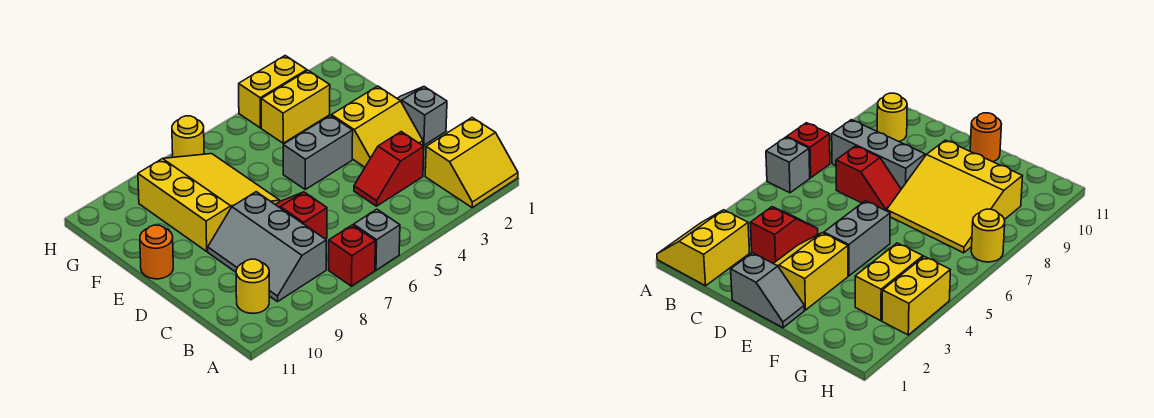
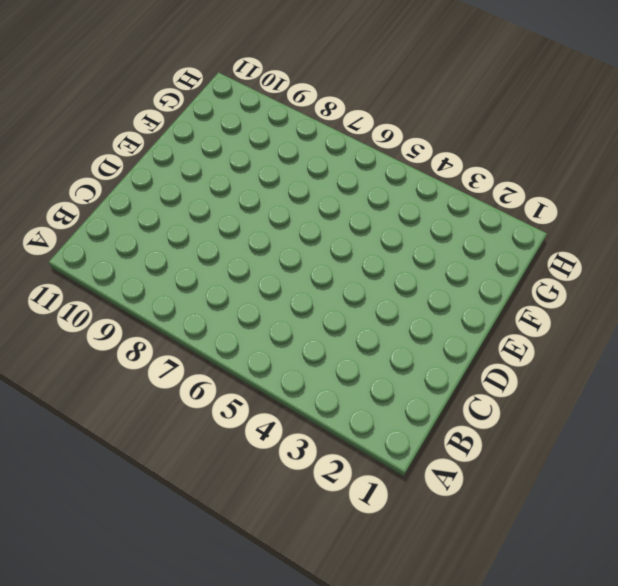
none -> yellow slope A1:B2 level 1 top B
none -> grey brick A6 level 1
none -> red brick A7 level 1

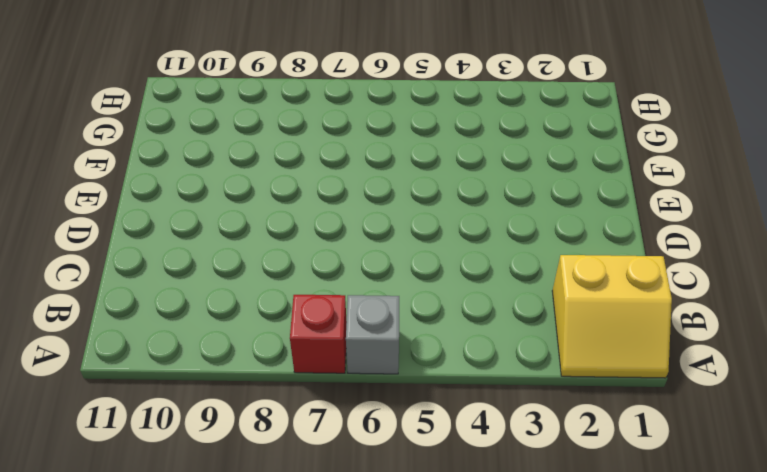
none -> grey slope B8:D9 level 1 top 8
none -> yellow round brick B10 level 1
none -> red slope C3:C4 level 1 top 3

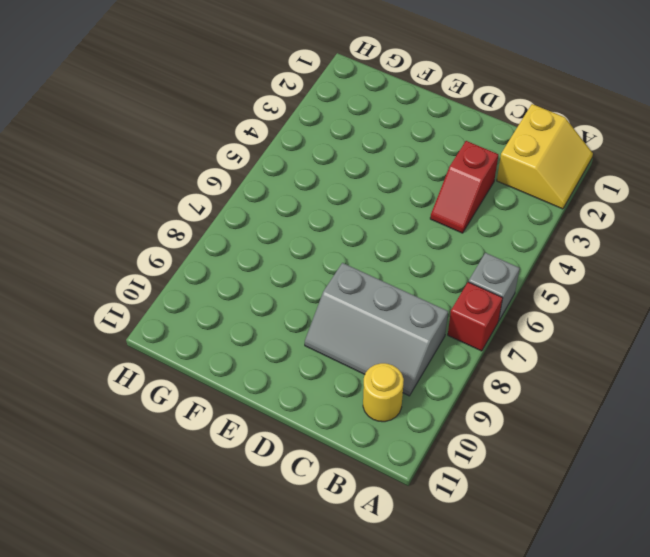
none -> red slope C7:D7 level 1 top C
none -> grey slope D1:E1 level 1 top D
none -> yellow slope D2:E3 level 1 top E

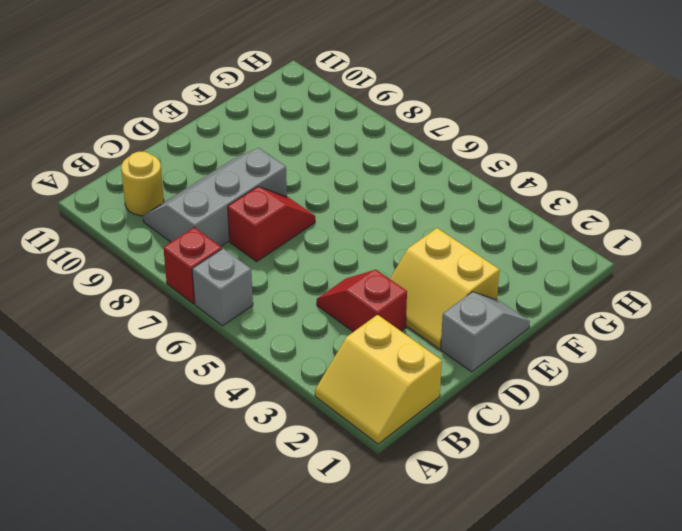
none -> grey brick E4:E5 level 1
none -> yellow slope E7:G9 level 1 top 9
none -> orange round brick E11 level 1

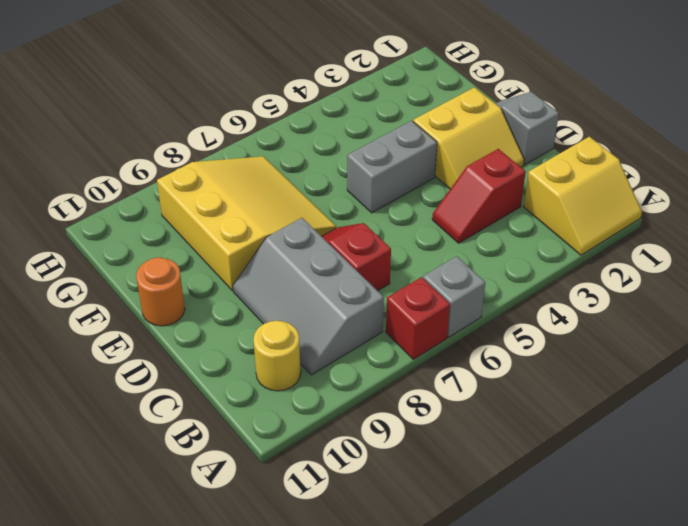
none -> yellow brick G3:G4 level 1
none -> yellow brick H3:H4 level 1
none -> yellow round brick H7 level 1

